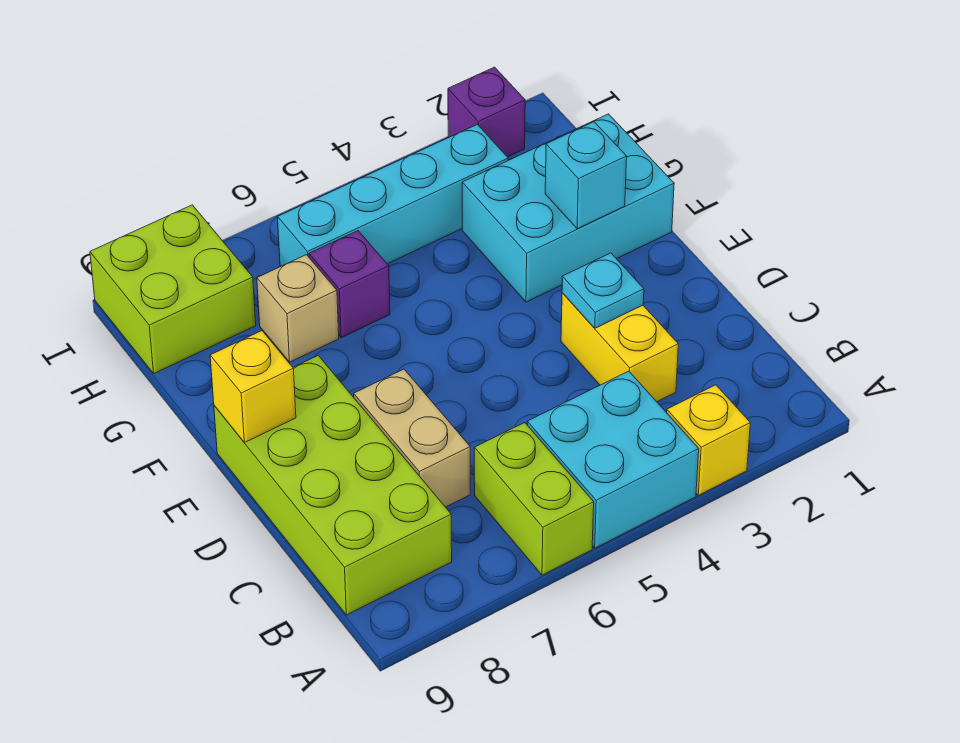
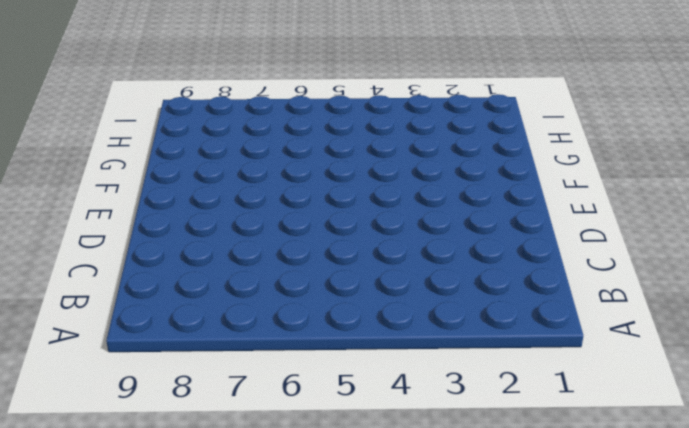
none -> yellow brick A3 level 1
none -> cyan brick A4:B5 level 1
none -> lime brick A6:B6 level 1

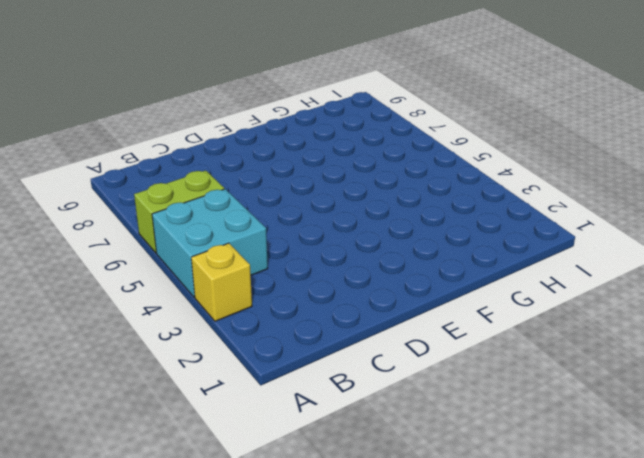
none -> lime brick B8:E9 level 1
none -> yellow brick C3:D3 level 1
none -> tan brick C7:D7 level 1

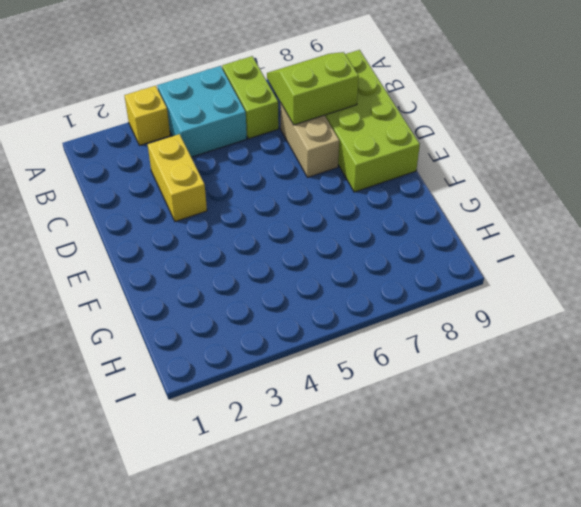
lime slope B7:C8 level 2 top C -> none
none -> cyan brick F1:G3 level 1
none -> purple brick G6 level 1
none -> tan brick G7 level 1

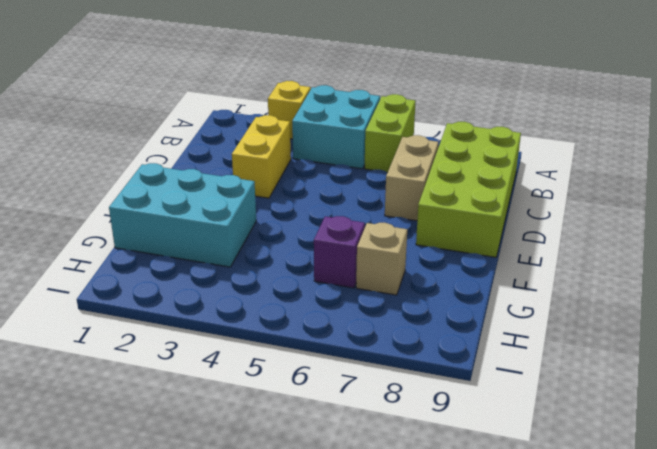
none -> cyan brick H3:H6 level 1
none -> lime brick H8:I9 level 1
none -> purple brick I2 level 1

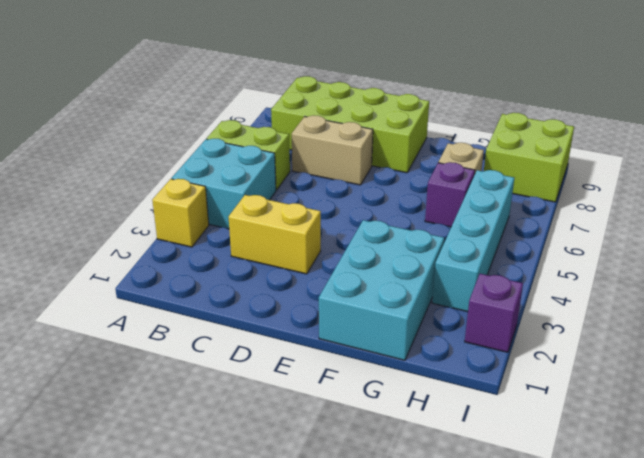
none -> cyan plate D3 level 2
none -> yellow brick E9 level 2
none -> cyan brick F2 level 2

